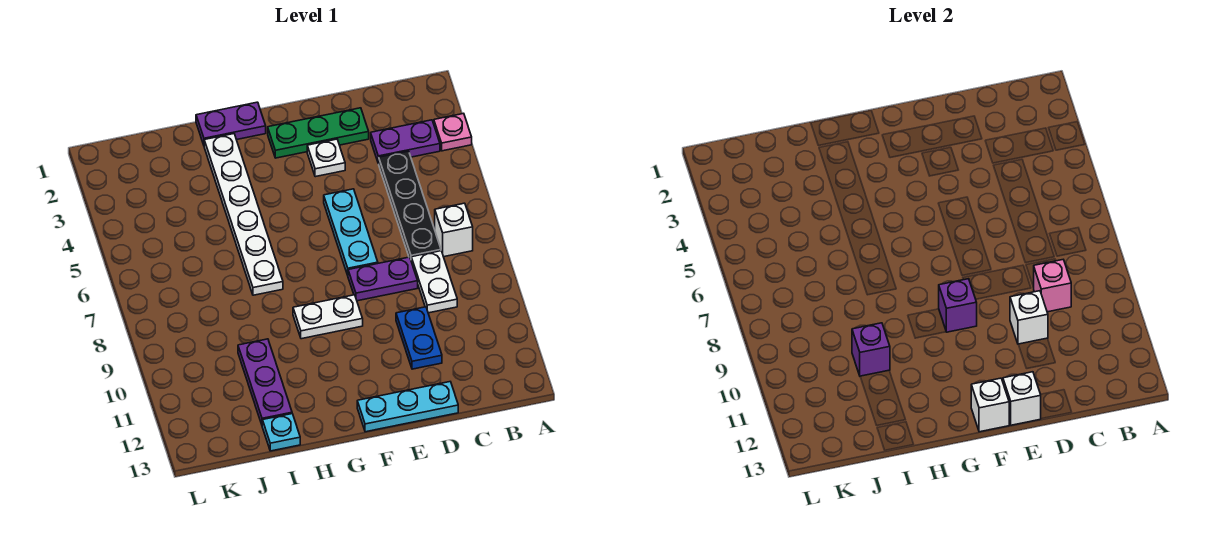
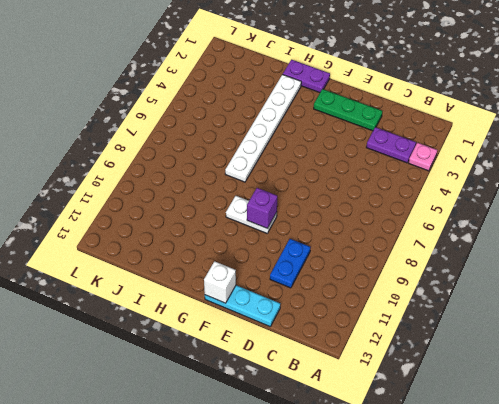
none -> white brick B7 level 1
none -> black plate C4:C7 level 1
none -> white plate C8:C9 level 1

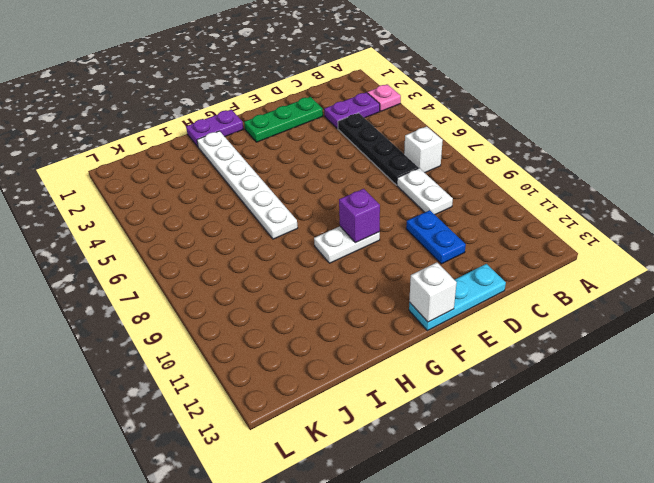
none -> purple plate D8:E8 level 1
none -> white plate E3 level 1
none -> cyan plate E5:E7 level 1

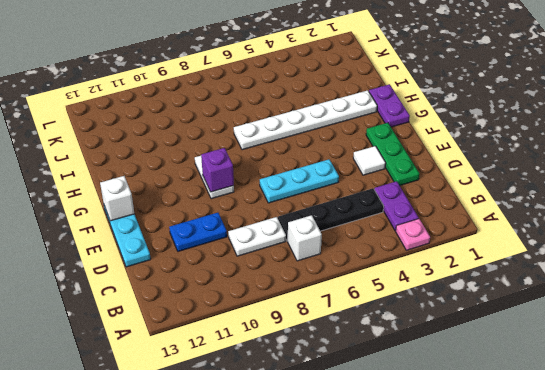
white tile E3 level 1 -> white plate E3 level 1
none -> purple plate D8:E8 level 1
none -> purple plate I10:I12 level 1
none -> cyan plate I13 level 1

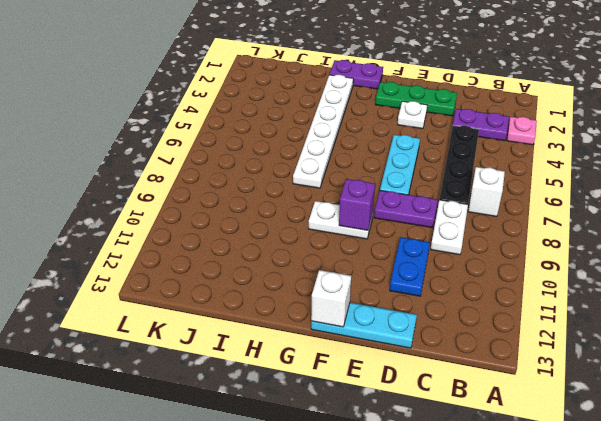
none -> purple plate I10:I12 level 1
none -> cyan plate I13 level 1
none -> pink brick C9 level 2

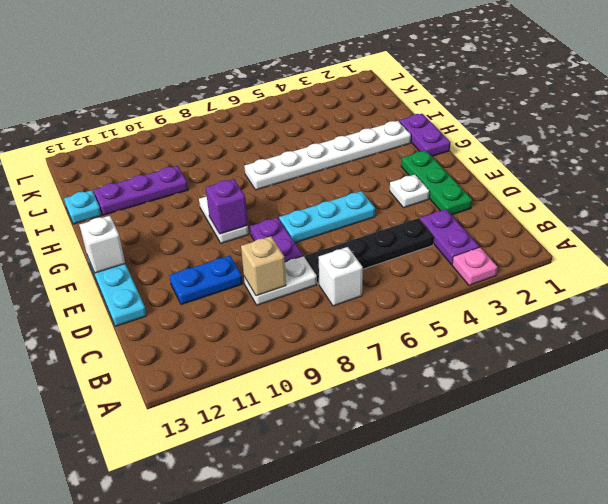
tan brick C9 level 2 -> pink brick C9 level 2
none -> white brick D10 level 2
none -> white brick E13 level 2
none -> purple brick I10 level 2

